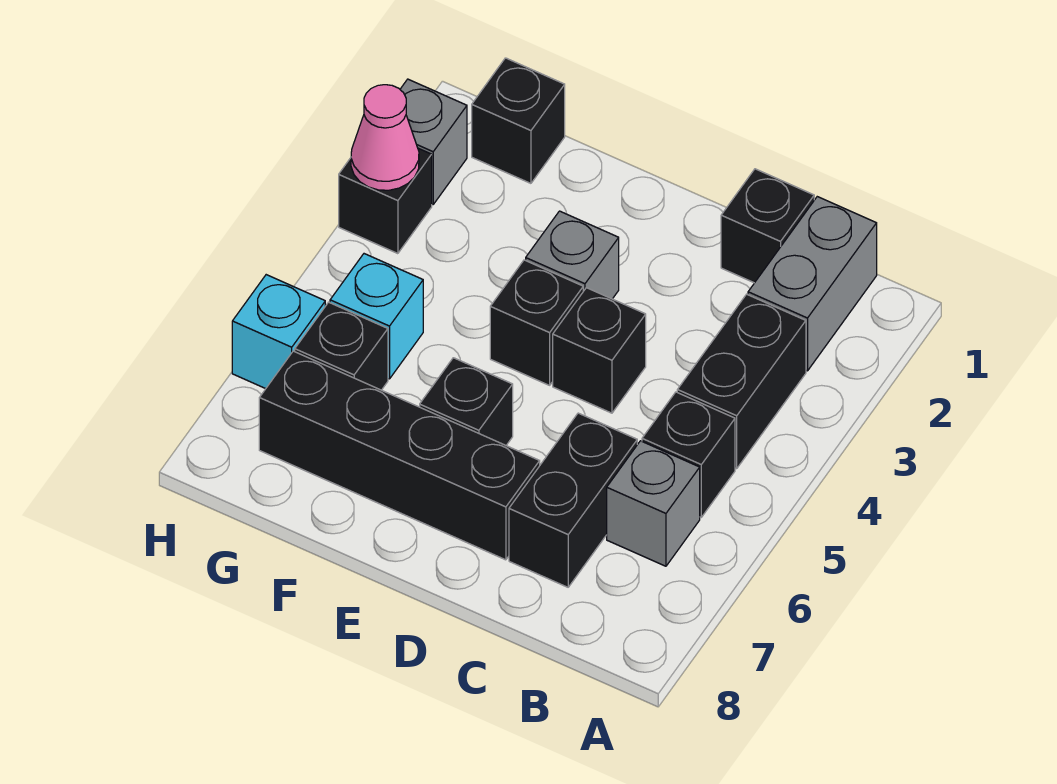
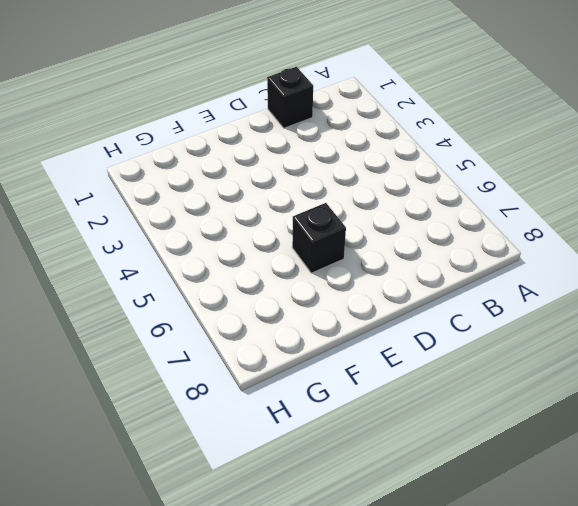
none -> grey brick B1:B2 level 1
none -> black brick B3:B4 level 1
none -> black brick B5 level 1

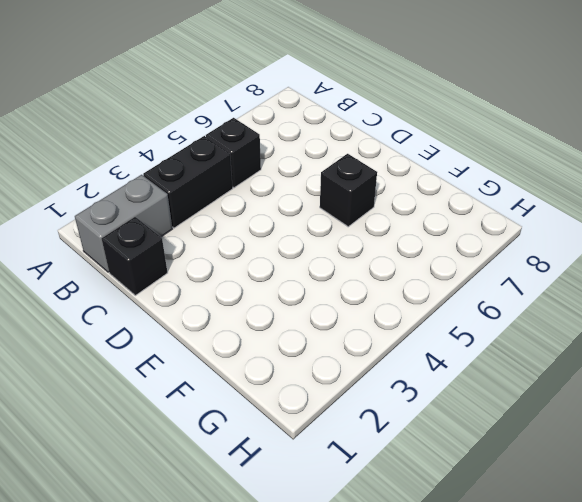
none -> grey brick B6 level 1
none -> black brick C6:C7 level 1
none -> black brick D4 level 1

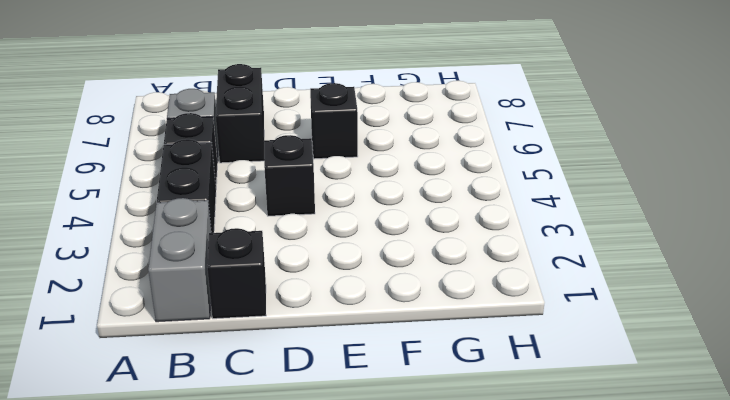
none -> black brick D7:G7 level 1
none -> grey brick E3 level 1
none -> black brick E4 level 1

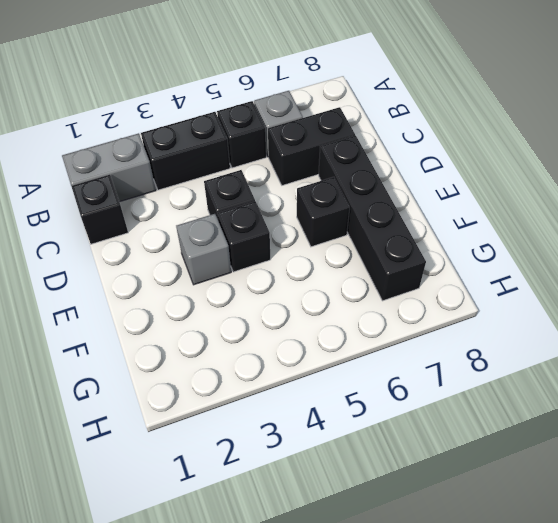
none -> black brick G1 level 1
none -> cyan brick G5 level 1
none -> black brick G6 level 1

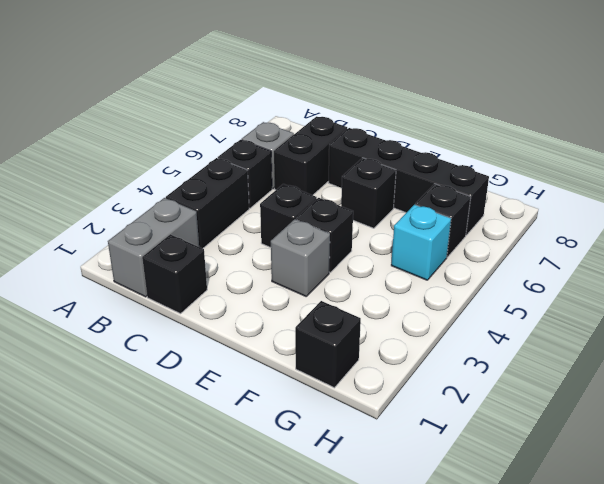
none -> grey brick H2 level 1
none -> black brick H3 level 1
none -> cyan brick H6 level 1

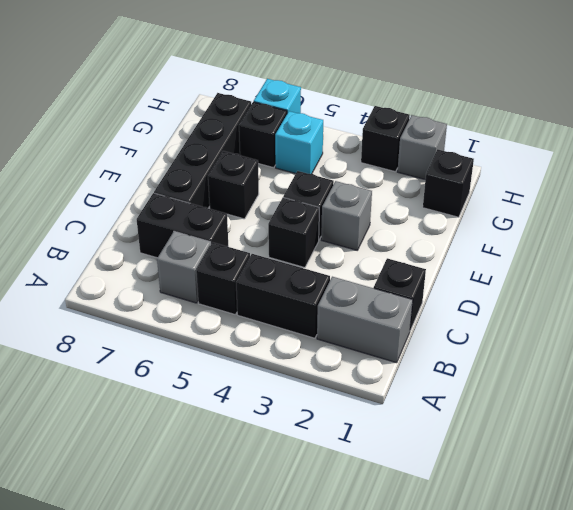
none -> pink cone H3 level 2

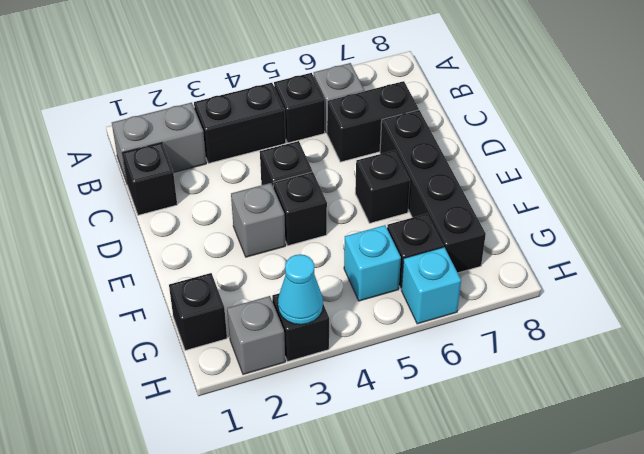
cyan cone H3 level 2 -> pink cone H3 level 2

